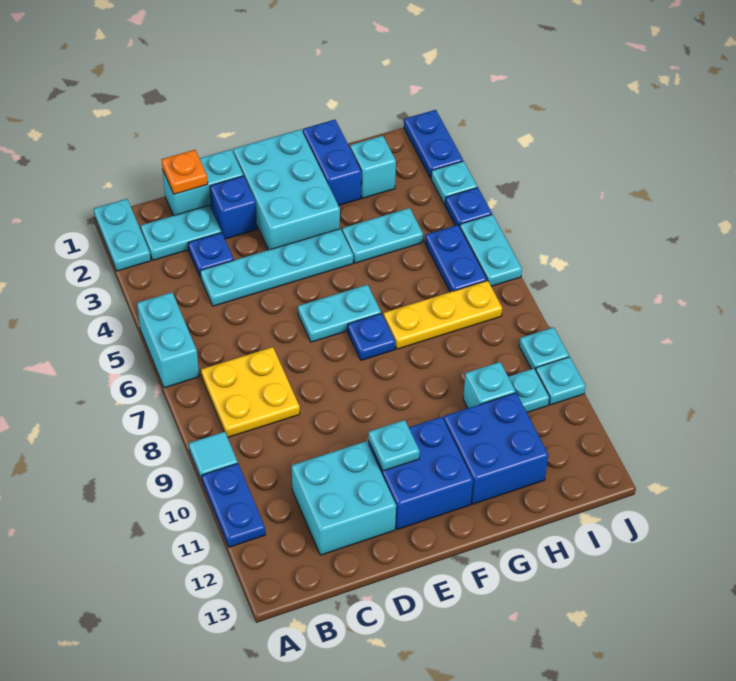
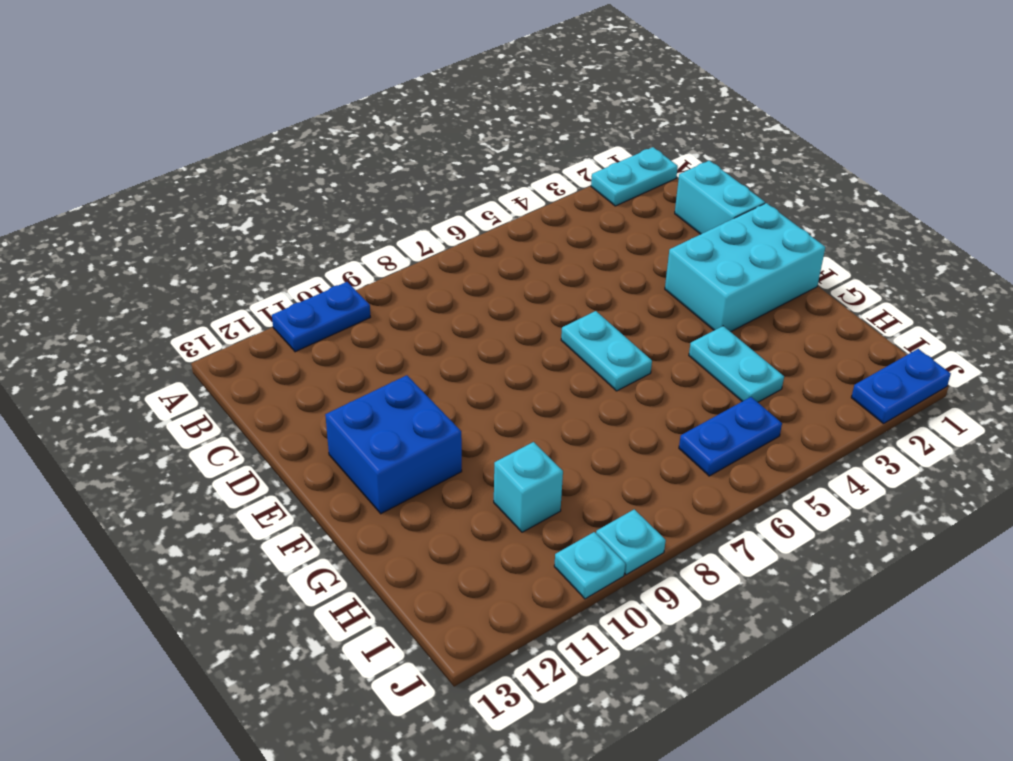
none -> cyan brick A5:A6 level 1
none -> cyan tile A9 level 1
none -> cyan plate B2:C2 level 1
none -> yellow plate B7:C8 level 1

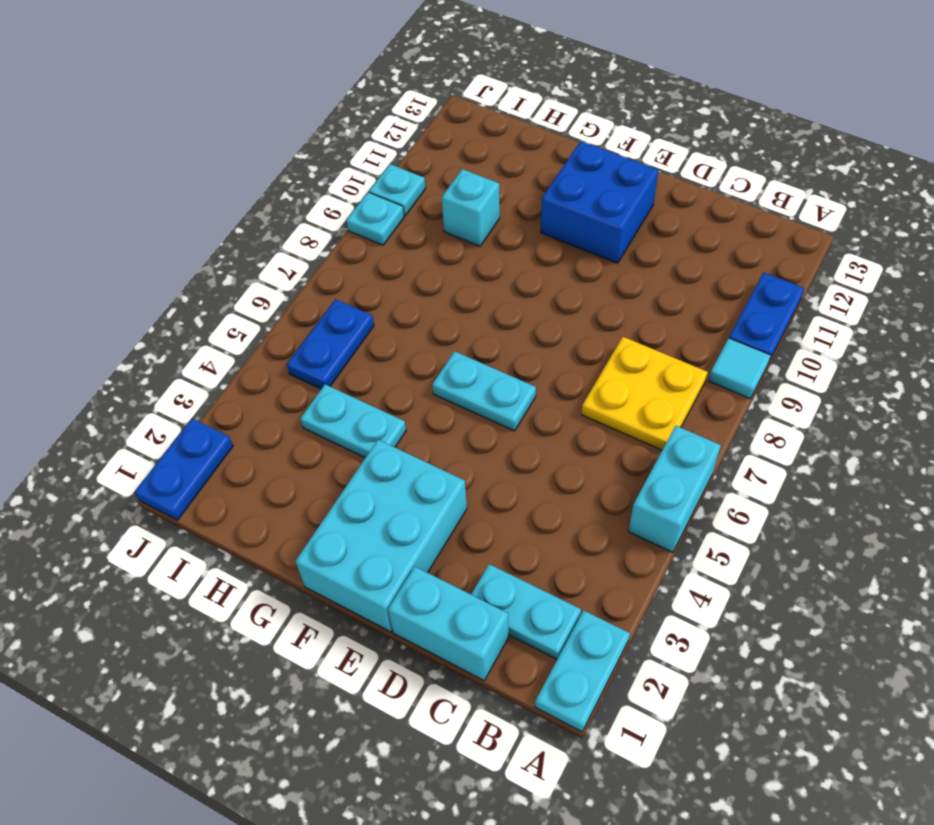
none -> blue plate C3 level 1
none -> cyan plate C4:F4 level 1
none -> cyan brick C11:D12 level 1
none -> blue brick D2 level 1

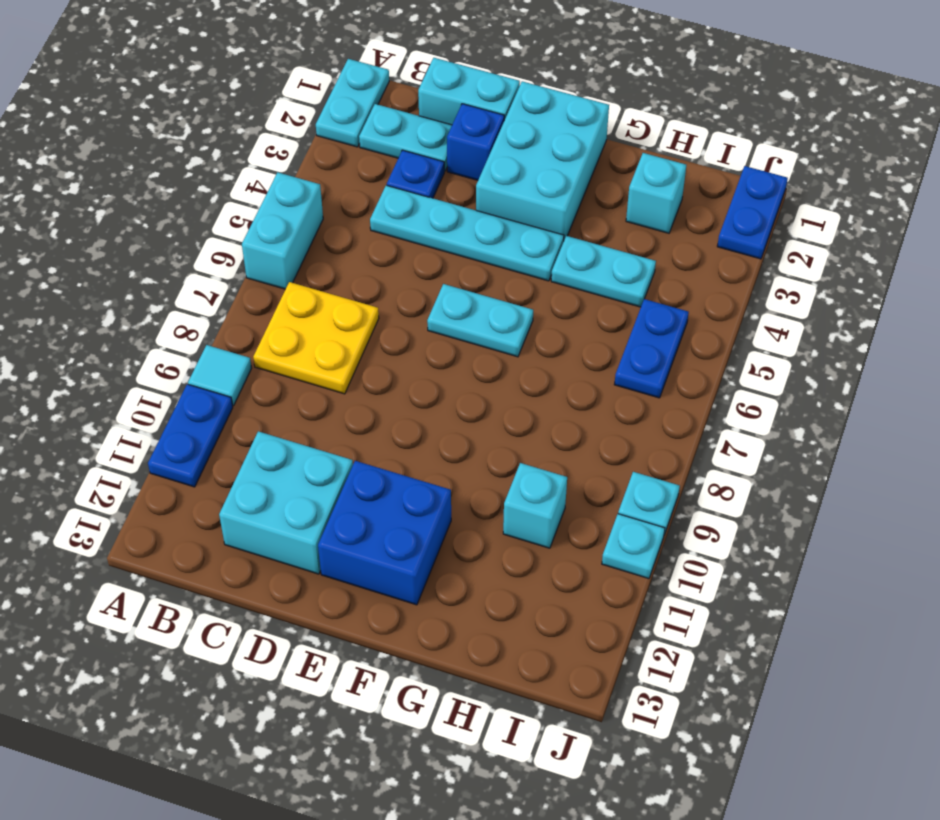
none -> blue plate F7 level 1
none -> blue brick G1:G2 level 1
none -> yellow plate G7:I7 level 1
none -> blue brick G11:H12 level 1

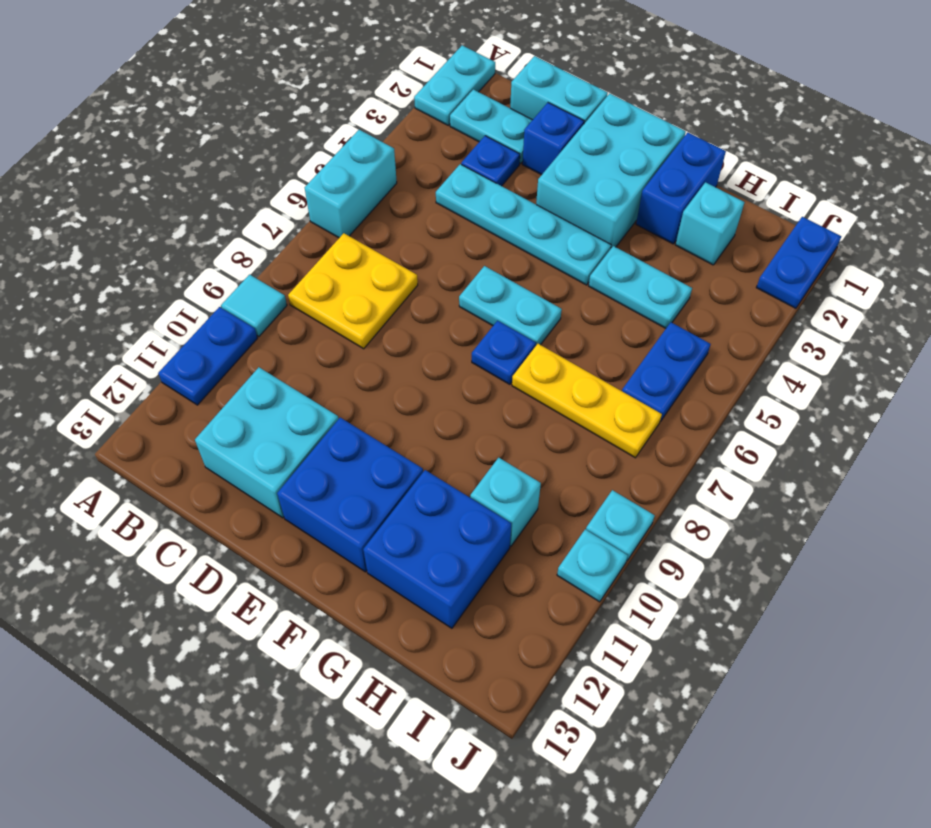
none -> cyan plate I10 level 1
none -> cyan plate J3 level 1
none -> blue plate J4 level 1
none -> cyan plate J5:J6 level 1

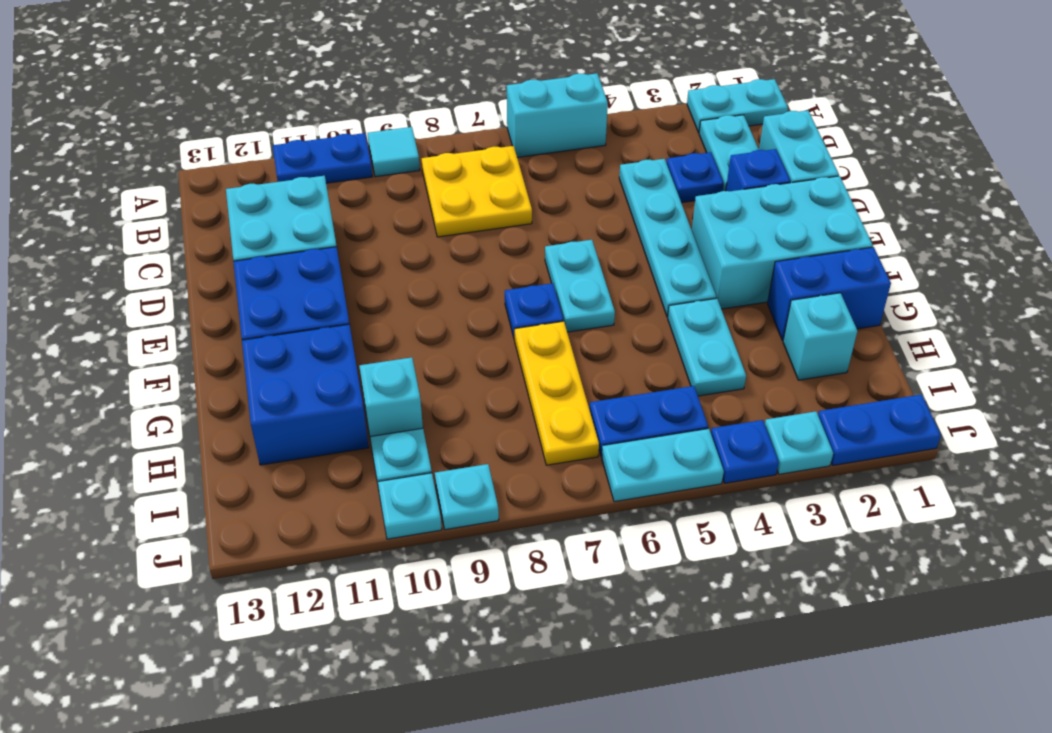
none -> orange plate C1 level 2
none -> cyan plate E11 level 2

